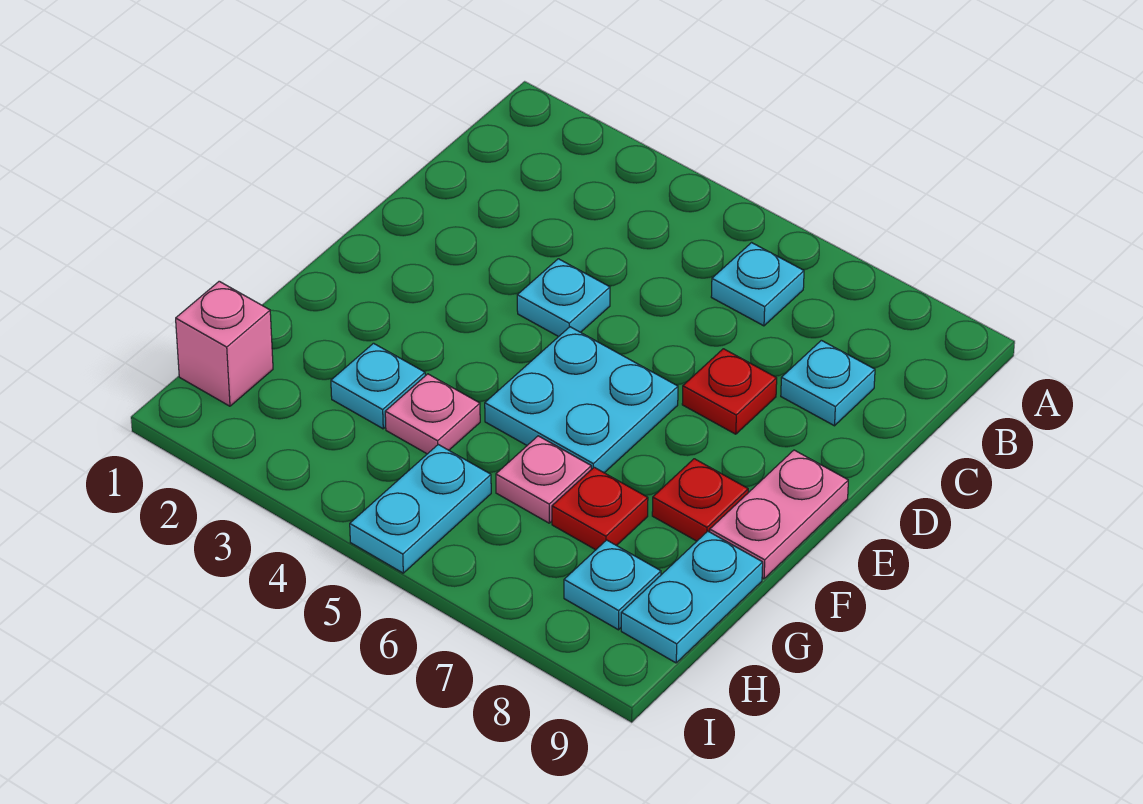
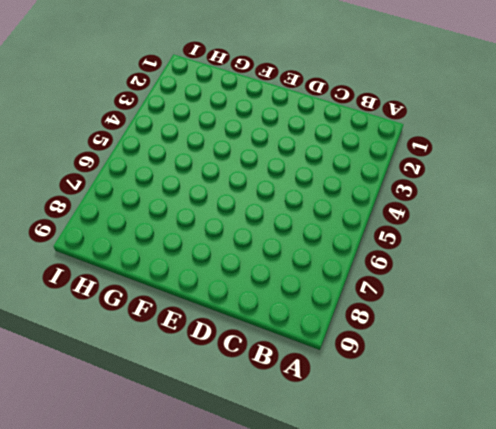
none -> cyan plate B6 level 1
none -> cyan plate C8 level 1
none -> cyan plate D4 level 1

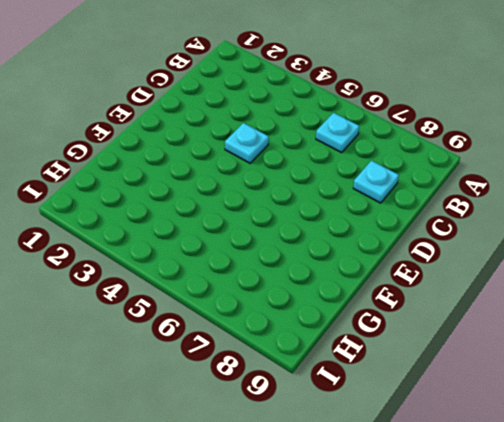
none -> red plate D7 level 1
none -> cyan plate E5:F6 level 1
none -> pink plate E9:F9 level 1

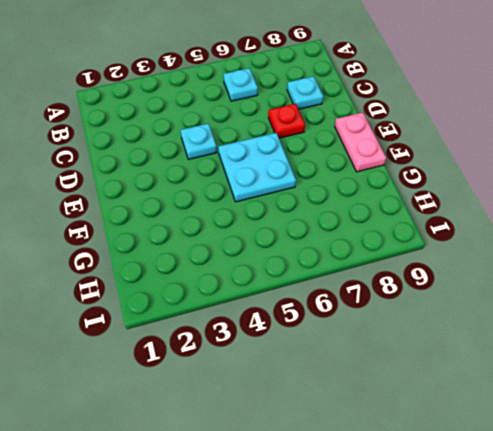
none -> red plate F8 level 1
none -> cyan plate G3 level 1
none -> pink plate G4 level 1

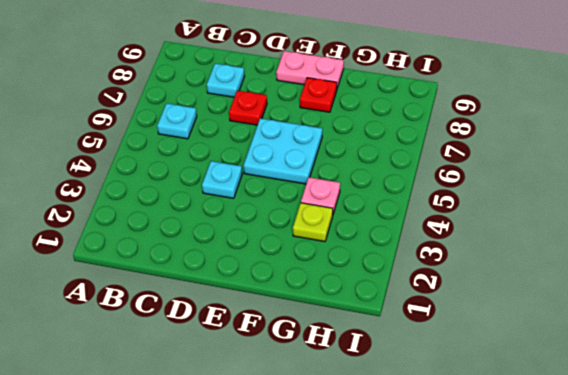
lime plate G3 level 1 -> cyan plate G3 level 1
none -> pink plate G6 level 1
none -> red plate G7 level 1
none -> cyan plate G9:H9 level 1

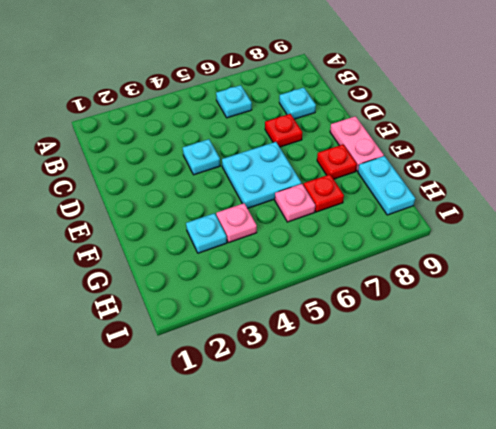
none -> pink brick H1 level 1
none -> cyan plate H5:I5 level 1
none -> cyan plate H8 level 1

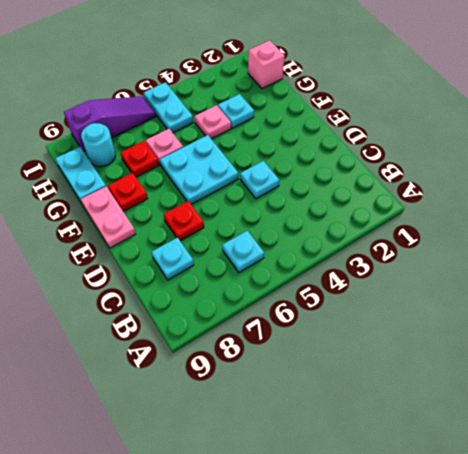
cyan round brick H8 level 1 -> cyan plate H8 level 1
purple slope I6:I8 level 1 top 8 -> none

